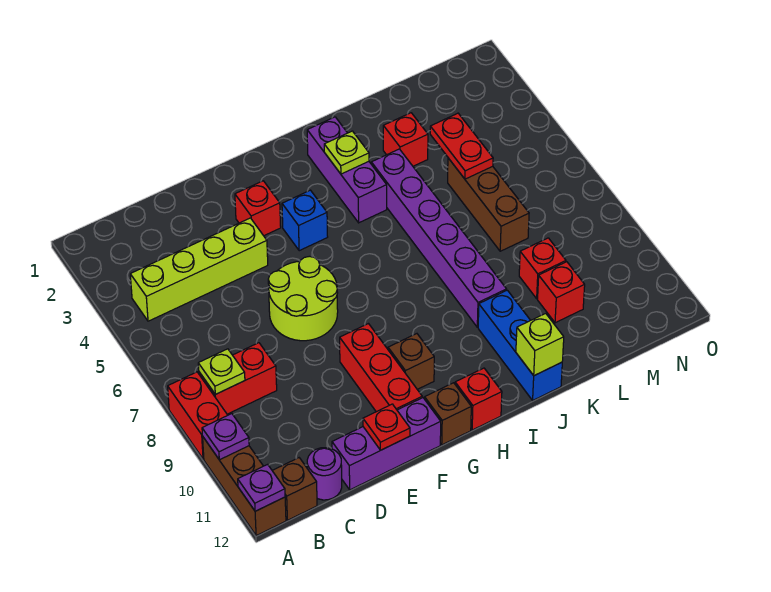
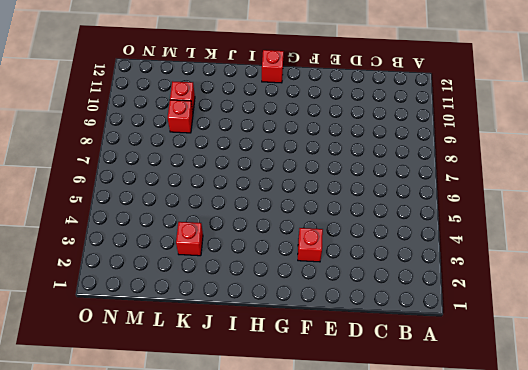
none -> red brick A8:A9 level 1
none -> brown brick A10:A12 level 1
none -> lime brick B4:E4 level 1

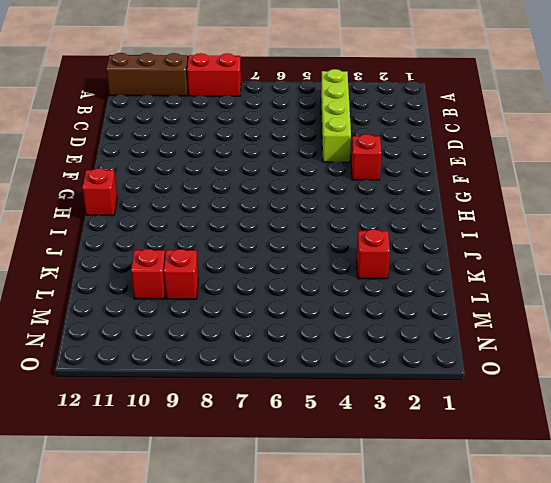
none -> red brick B8:C8 level 1
none -> brown brick B12 level 1
none -> purple round brick C12 level 1

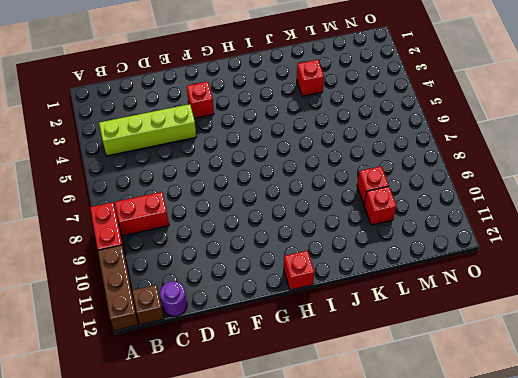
none -> purple brick D12:F12 level 1
none -> lime round brick E6:F7 level 1
none -> red brick F9:F11 level 1

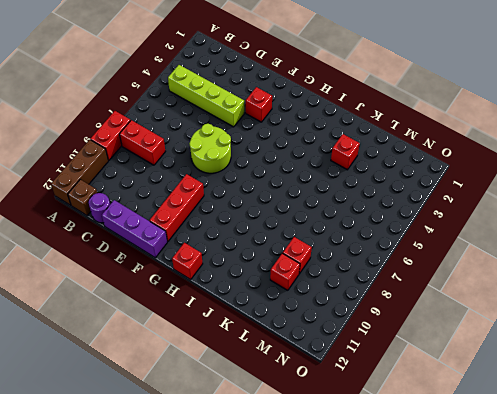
none -> blue brick G4 level 1
none -> brown brick G10 level 1
none -> brown brick G12 level 1

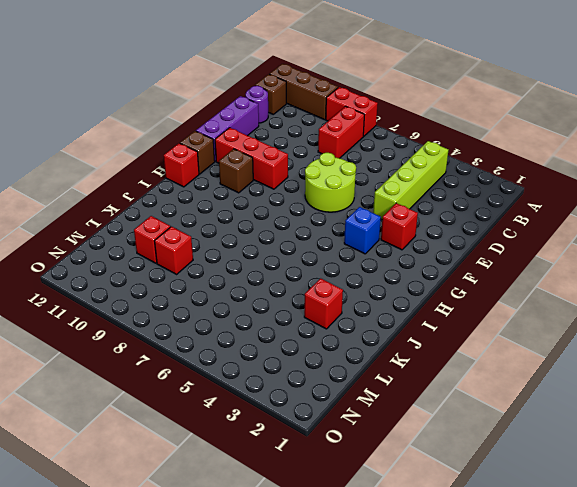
none -> purple brick I2:I4 level 1
none -> purple brick J4:J9 level 1
none -> blue brick J10:J12 level 1

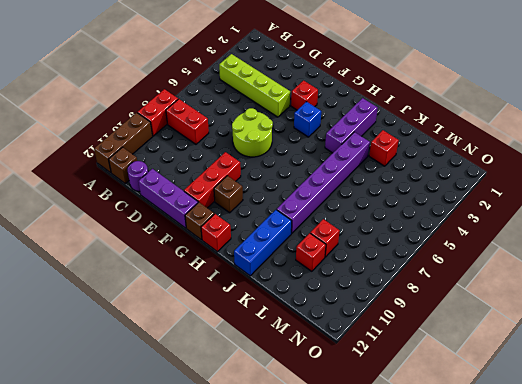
none -> brown brick L5:L7 level 1
none -> purple plate A10 level 2
none -> purple plate A12 level 2

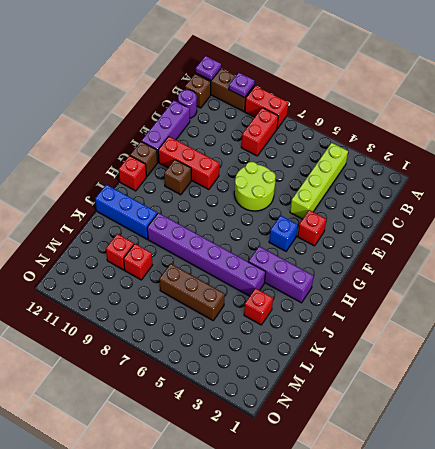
none -> lime plate B8 level 2
none -> red plate E12 level 2
none -> lime plate I3 level 2

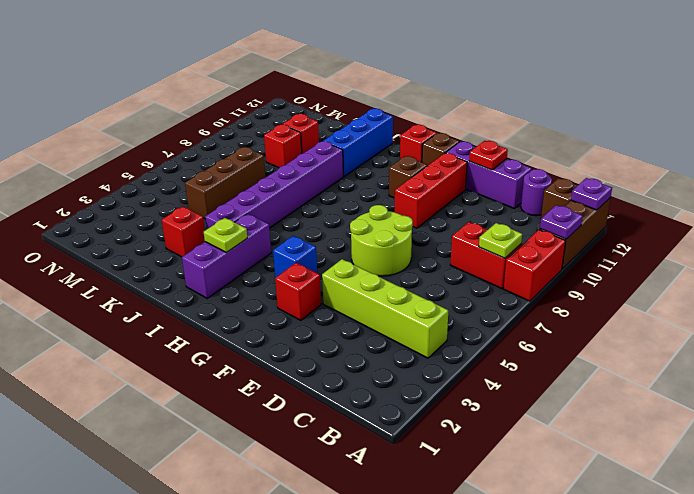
none -> lime brick J12 level 2
none -> red plate L4:L5 level 2

